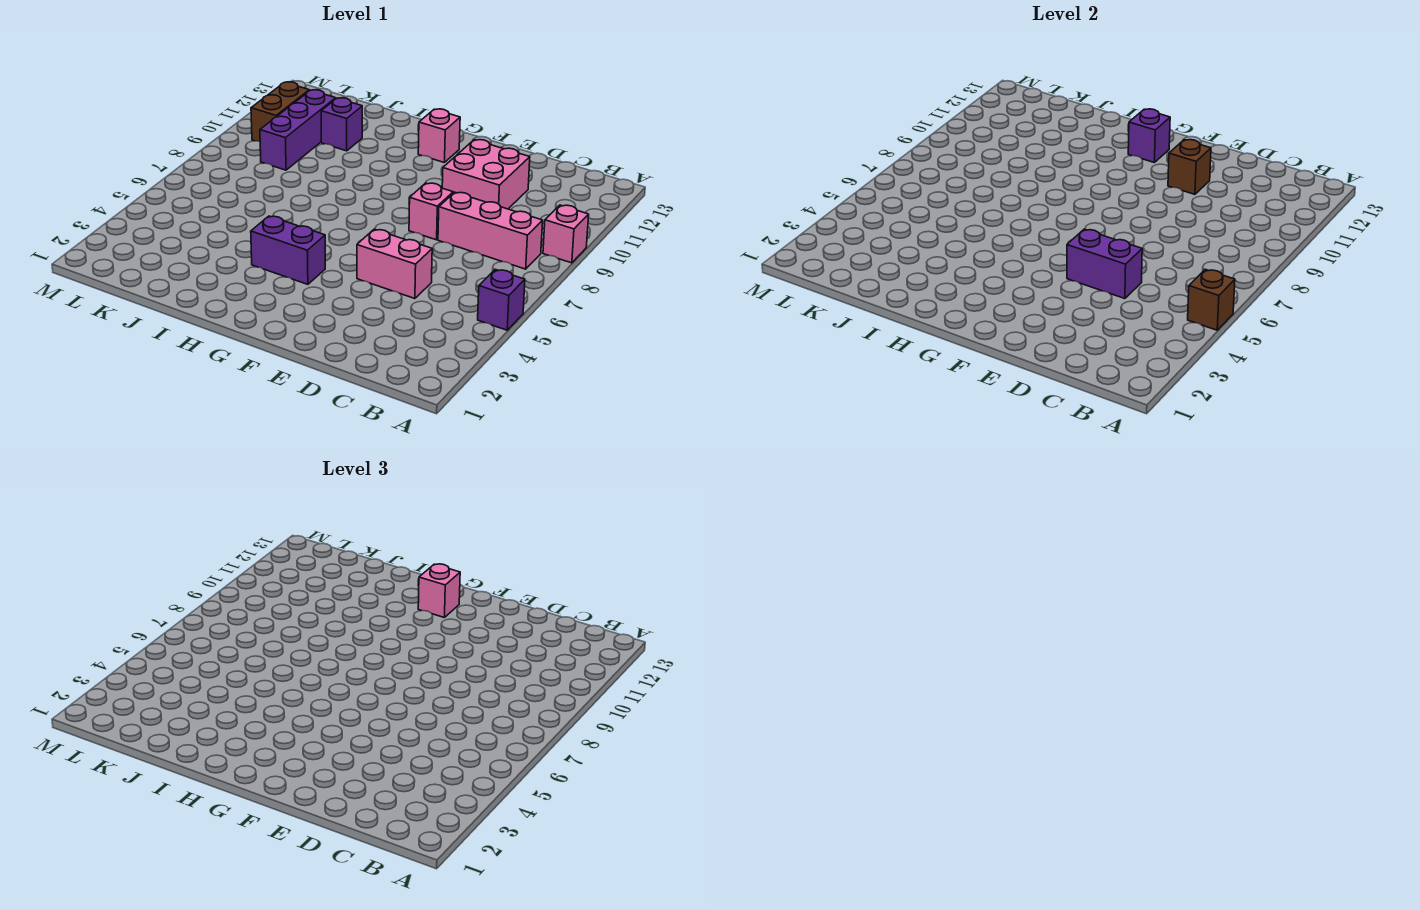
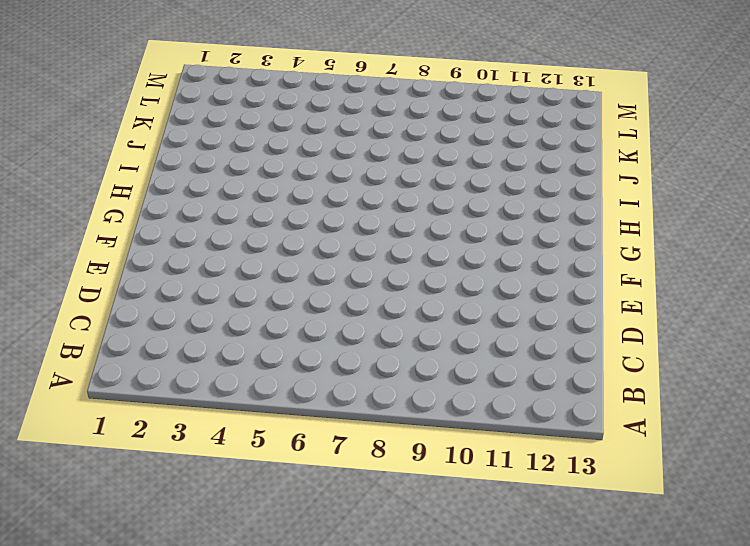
none -> purple brick A5 level 1
none -> pink brick A9 level 1
none -> pink brick B8:D8 level 1

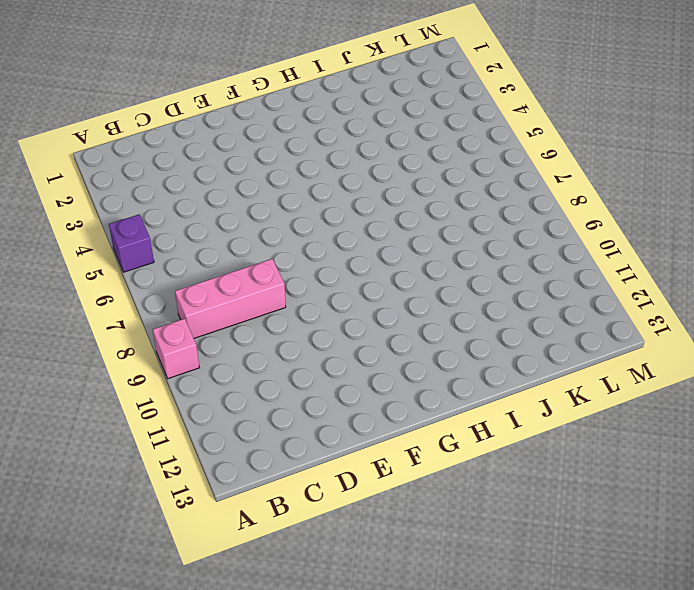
none -> pink brick D5:E5 level 1
none -> pink brick D10:E11 level 1
none -> pink brick E8 level 1

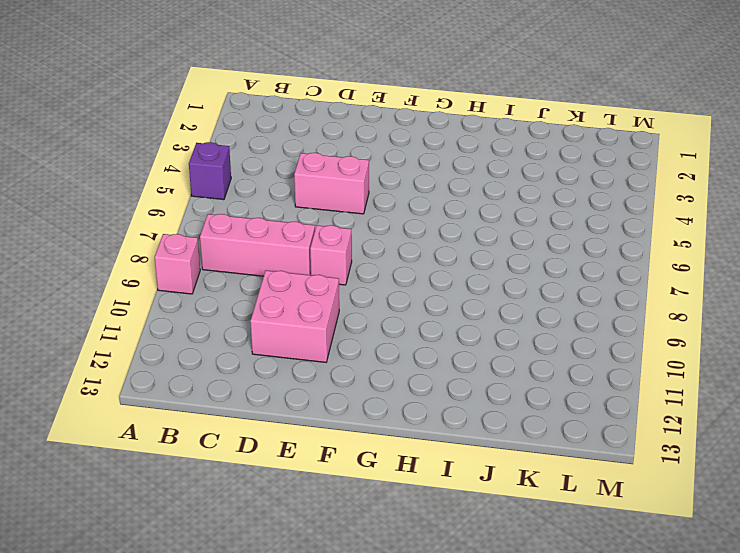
none -> purple brick G4:H4 level 1
none -> pink brick G12 level 1
none -> purple brick J11 level 1

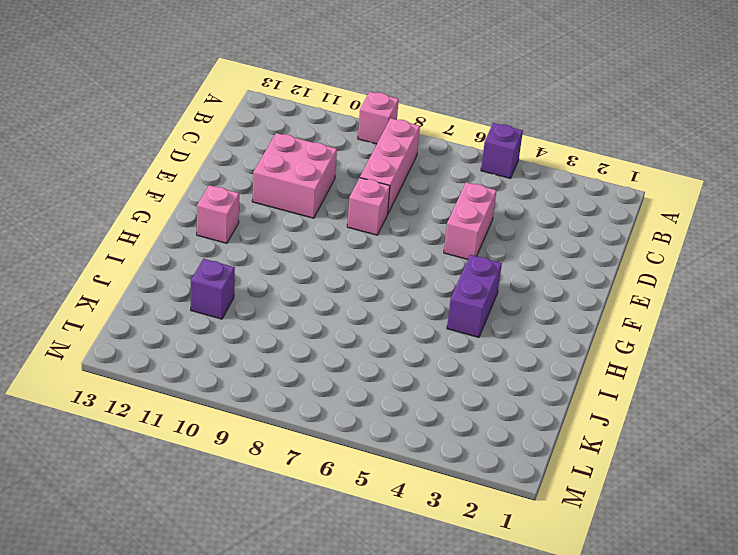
none -> purple brick K9:K11 level 1
none -> brown brick L10:L11 level 1
none -> brown brick A5 level 2

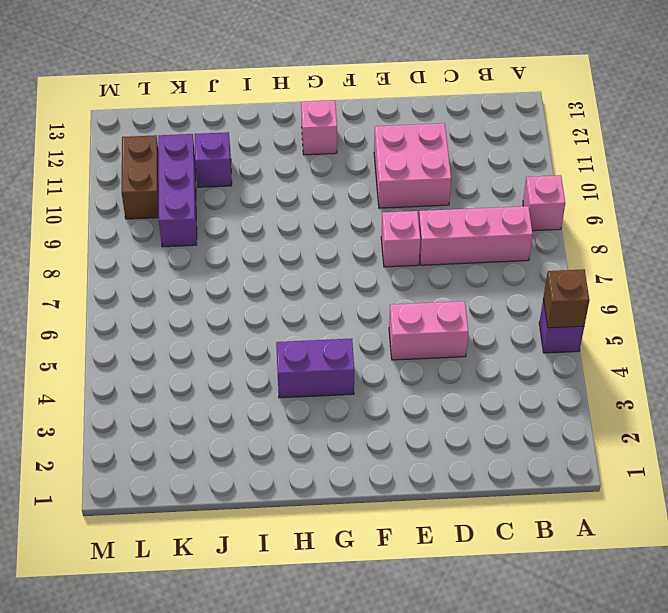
none -> purple brick D5:E5 level 2
none -> brown brick E11 level 2
none -> purple brick G12 level 2

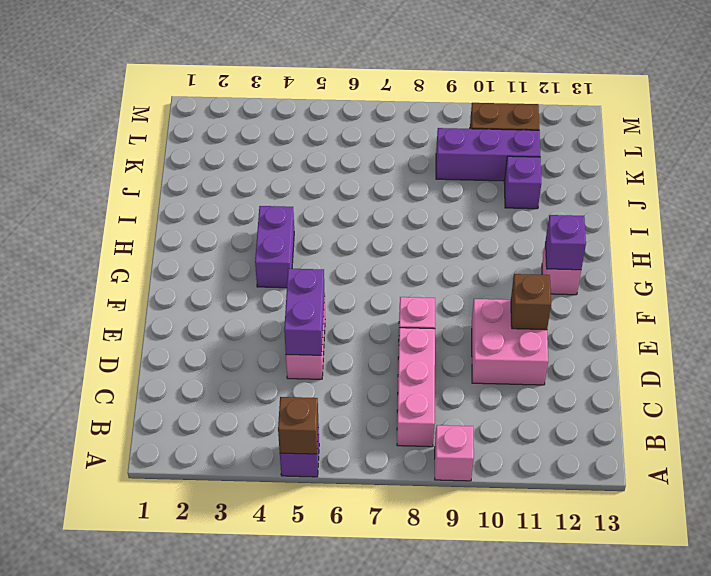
none -> pink brick G12 level 3

